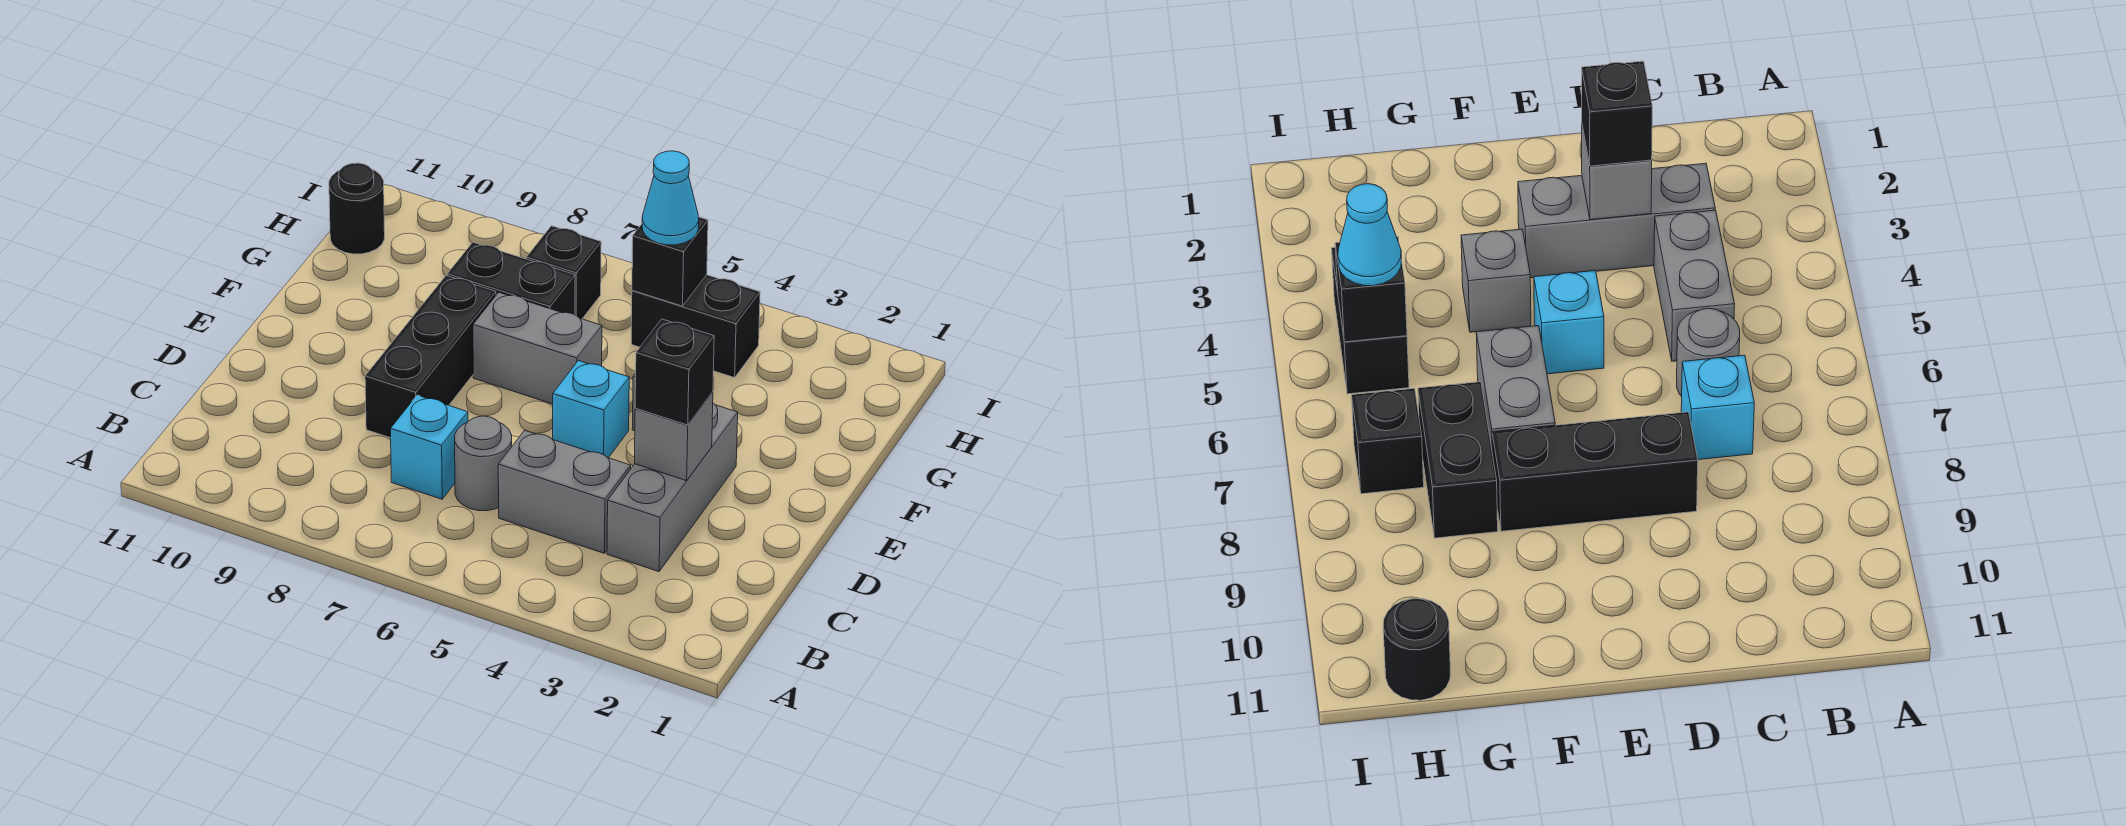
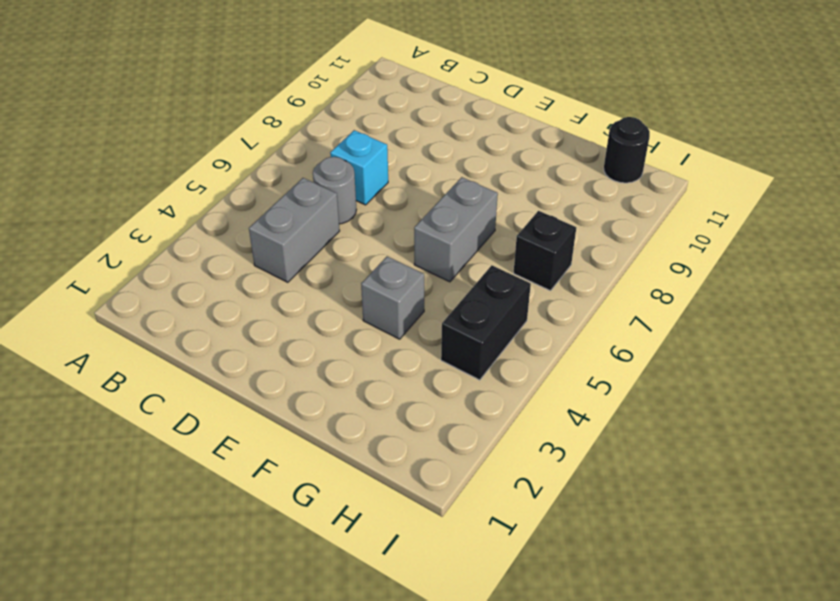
none -> grey brick C3:E3 level 1
none -> black brick D8:F8 level 1
none -> cyan brick E5 level 1

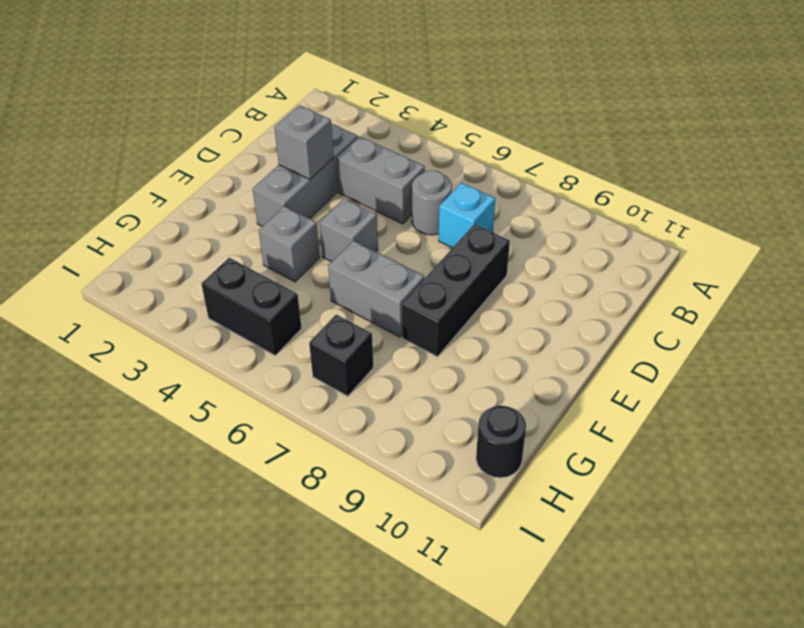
grey brick E5 level 1 -> cyan brick E5 level 1
none -> black brick G7:G8 level 1
none -> black brick H5 level 2
none -> black brick D3 level 3

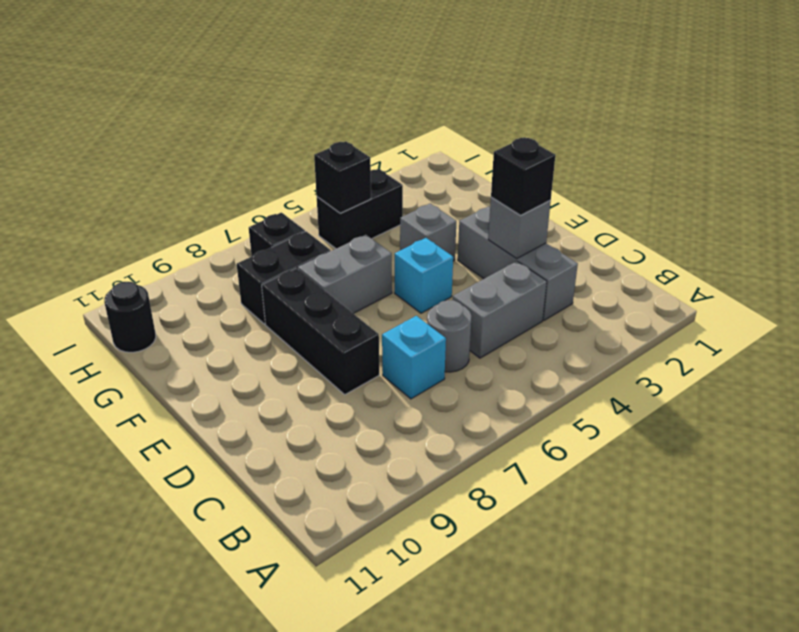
none -> cyan cone H5 level 3

